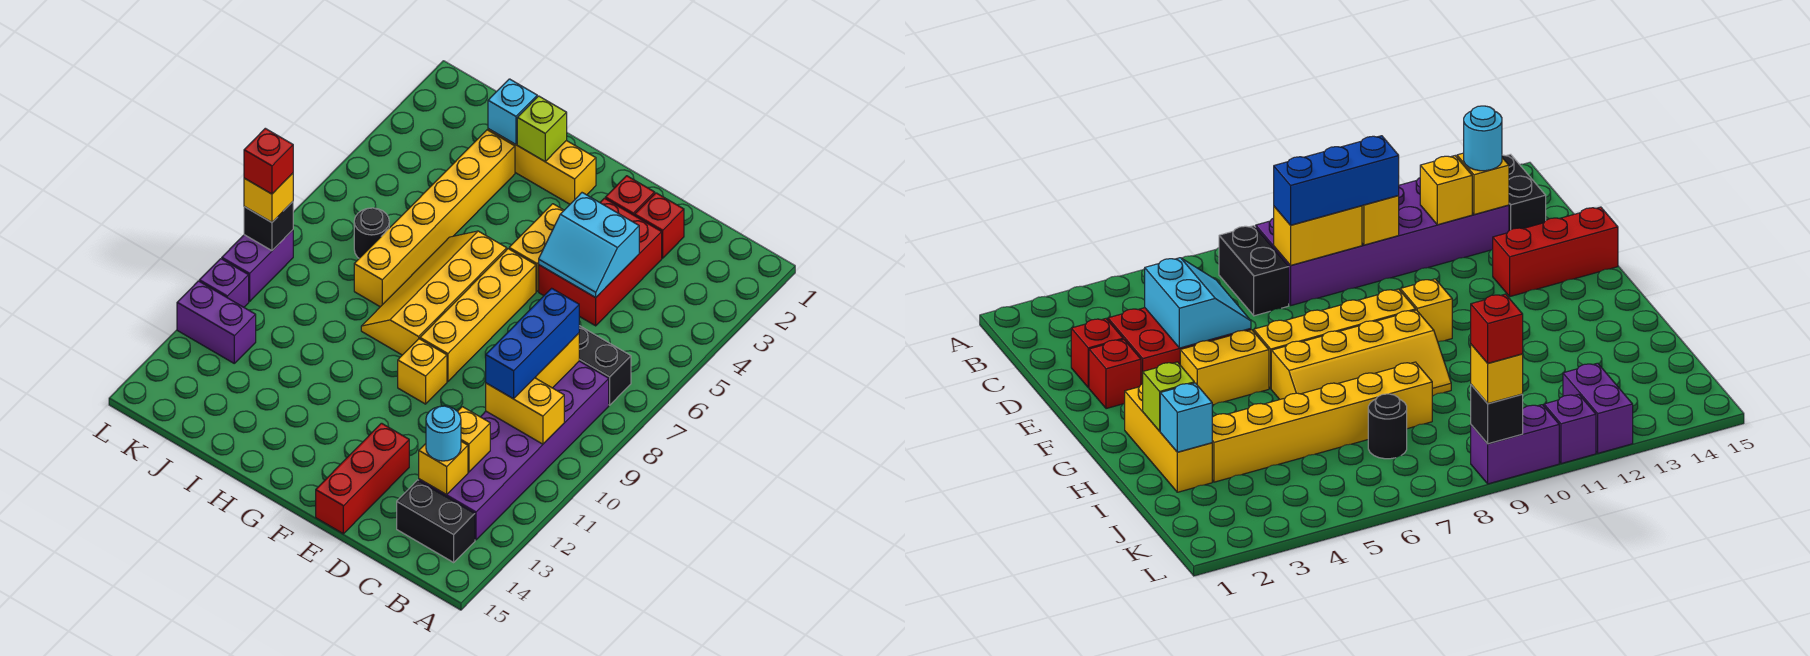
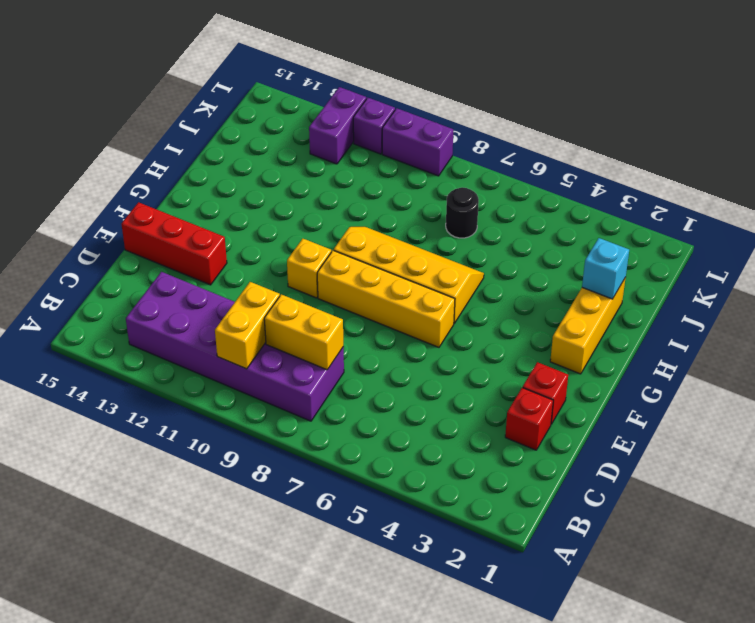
none -> black brick B7:C7 level 1
none -> black brick B14:C14 level 1
none -> red brick D3:E5 level 1

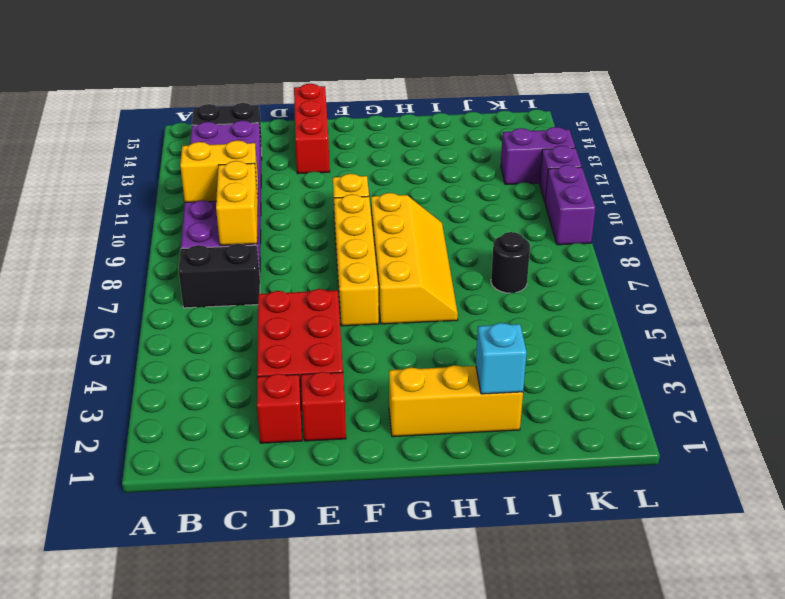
none -> yellow brick F4:F5 level 1
none -> yellow brick I3:I8 level 1
none -> yellow brick C12 level 2

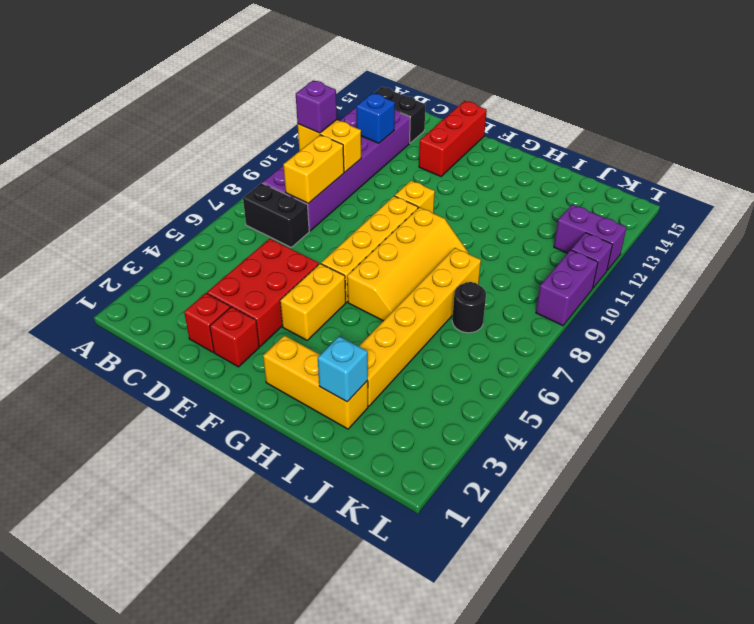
purple brick B10 level 3 -> none
blue brick C12 level 2 -> yellow brick C12 level 2
none -> yellow brick C13 level 2
none -> cyan slope D4:E5 level 2 top 4
none -> lime brick H2 level 2

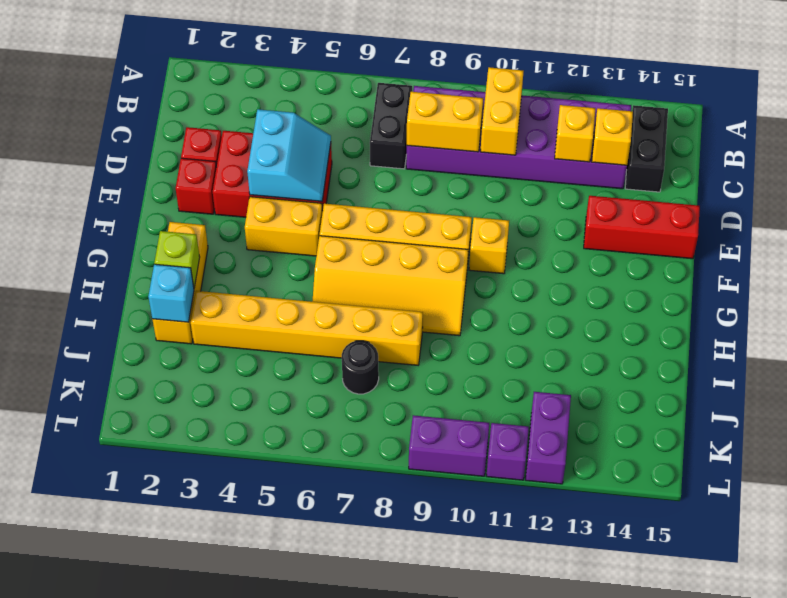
none -> black brick L9 level 2
none -> blue brick C8:C10 level 3
none -> cyan round brick C13 level 3

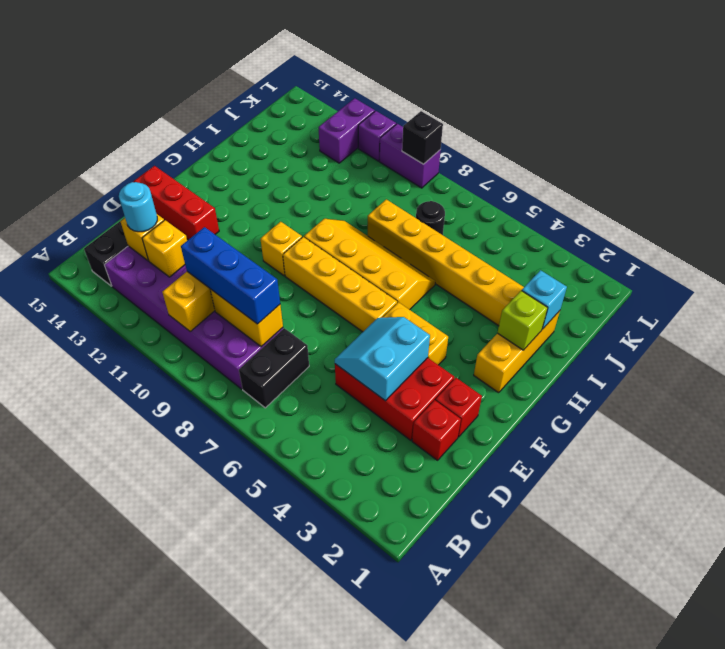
none -> yellow brick L9 level 3
none -> red brick L9 level 4

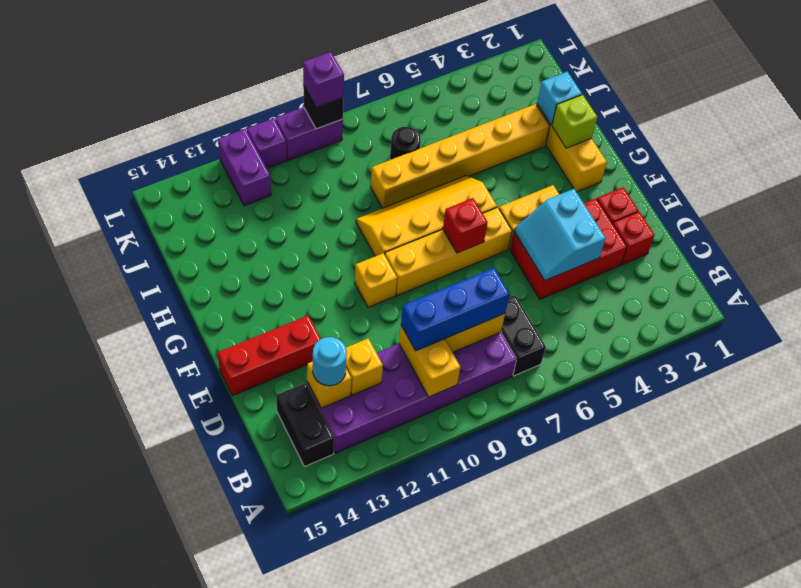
red brick F7 level 2 -> red brick L9 level 4
purple brick L9 level 3 -> yellow brick L9 level 3

